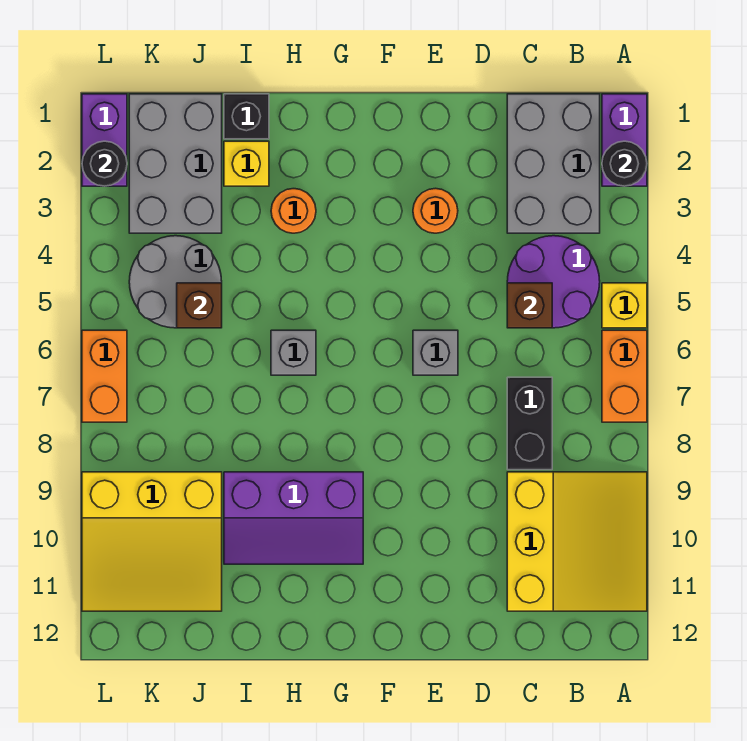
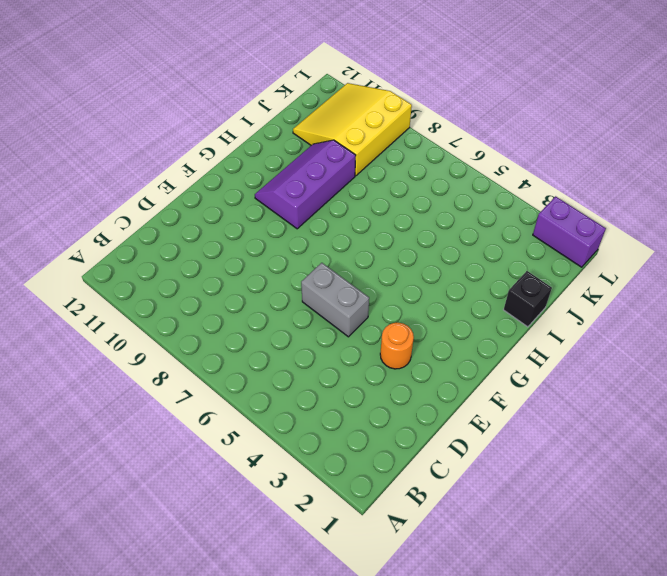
grey brick E5:E6 level 1 -> grey brick E6 level 1
none -> purple brick A1:A2 level 1
none -> yellow brick A5 level 1
none -> orange brick A6:A7 level 1

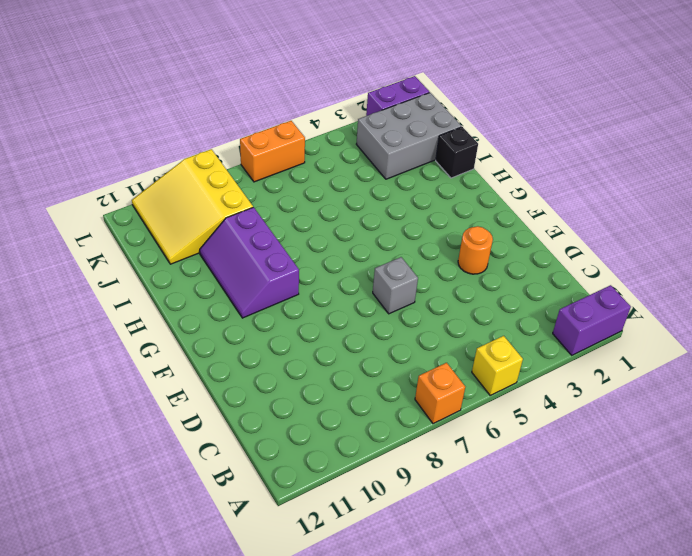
orange brick A7 level 1 -> orange brick A6:A7 level 1
none -> yellow slope A9:C11 level 1 top C
none -> grey brick B1:C3 level 1
none -> purple round brick B4:C5 level 1

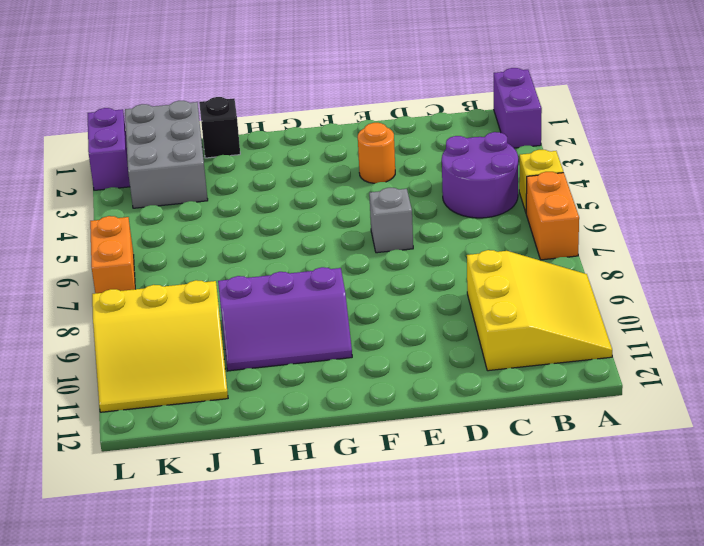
none -> grey brick B1:C3 level 1
none -> black brick C7:C8 level 1
none -> orange round brick H3 level 1

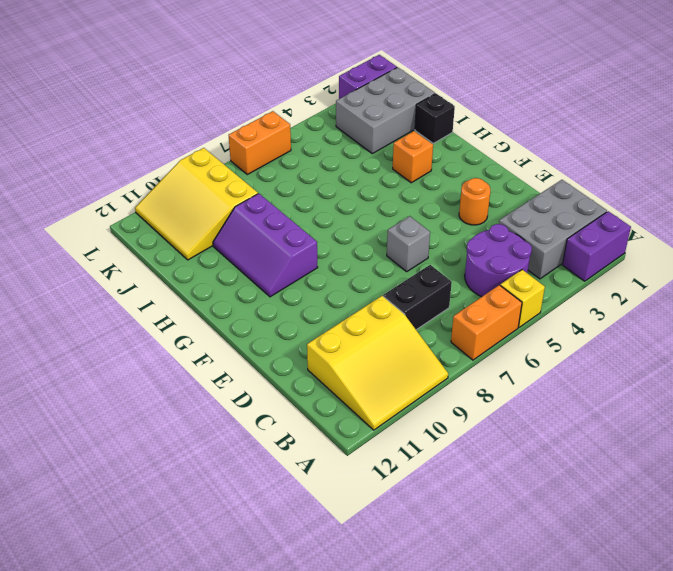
orange brick H3 level 1 -> orange round brick H3 level 1
none -> grey brick H6 level 1
none -> yellow brick I2 level 1
none -> grey round brick J4:K5 level 1

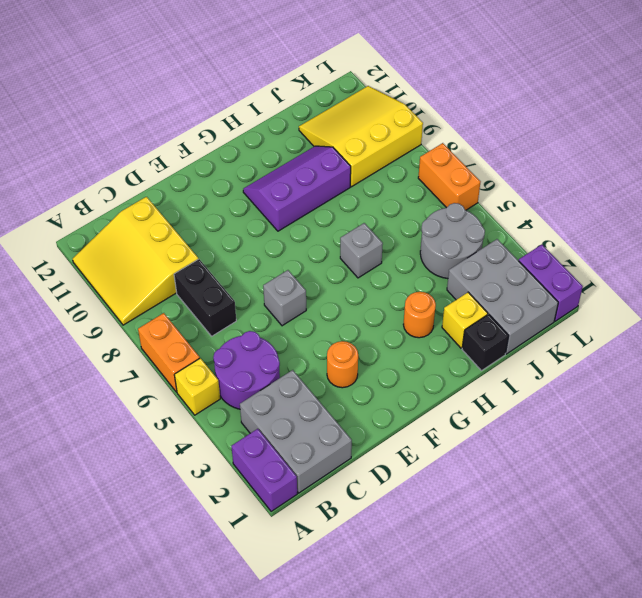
none -> black round brick A2 level 2
none -> brown brick C5 level 2
none -> brown brick J5 level 2

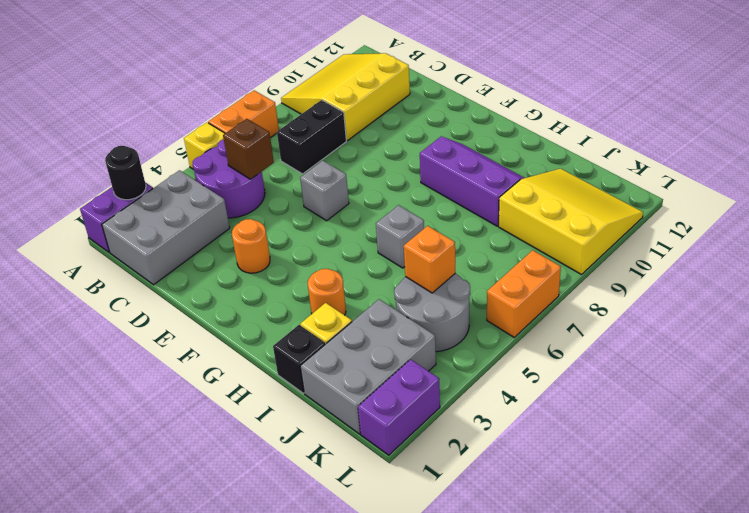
orange brick J5 level 2 -> brown brick J5 level 2
none -> black round brick L2 level 2

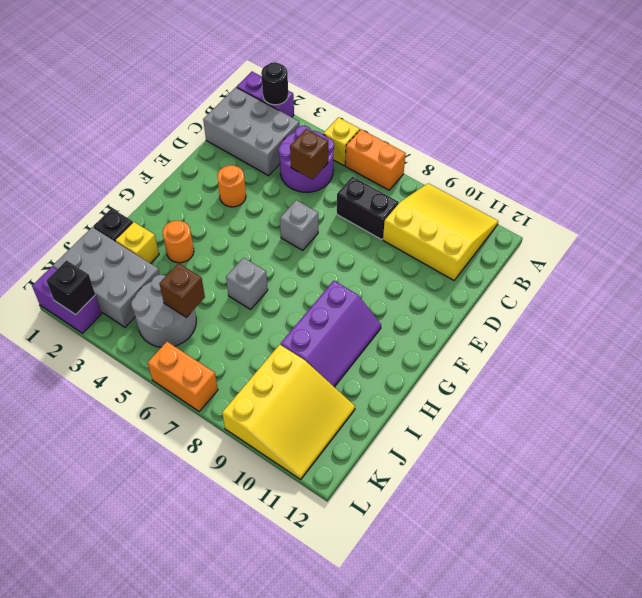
black brick L2 level 2 -> black round brick L2 level 2

